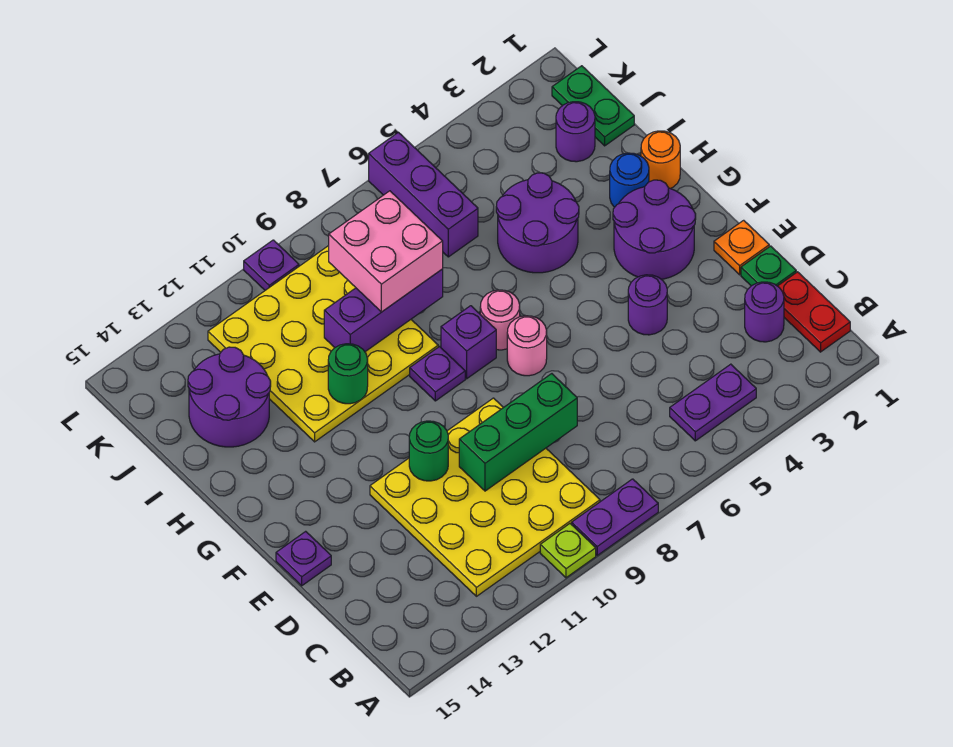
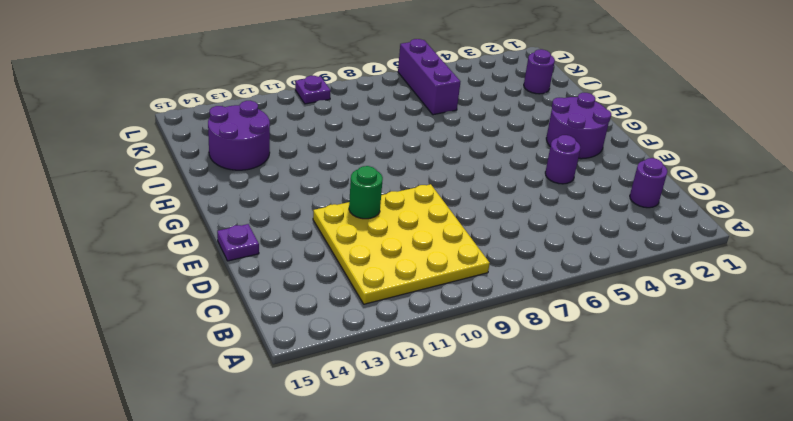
none -> purple plate A8:A9 level 1
none -> lime plate A10 level 1
none -> red plate B1:C1 level 1

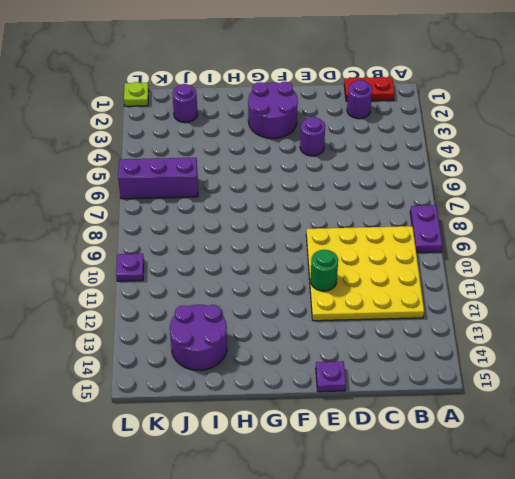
lime plate L1 level 1 -> lime plate A10 level 1
none -> purple plate B4:B5 level 1
none -> green plate D1 level 1
none -> orange plate E1 level 1

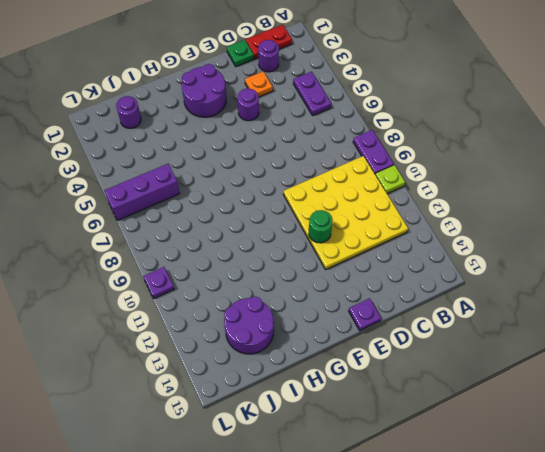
orange plate D3 level 1 -> orange plate E1 level 1
none -> pink round brick F7 level 1
none -> pink round brick G7 level 1
none -> purple brick G8 level 1

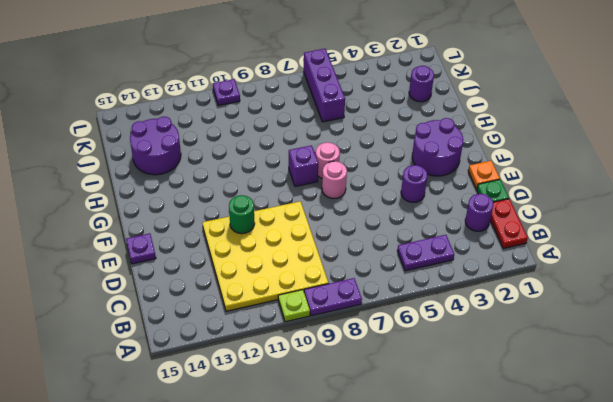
none -> purple plate G9 level 1
none -> orange round brick H1 level 1
none -> blue round brick H2 level 1

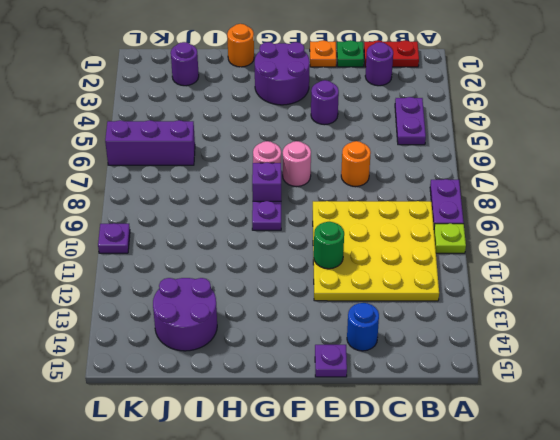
orange round brick D7 level 1 -> none
blue round brick D14 level 1 -> blue round brick H2 level 1
none -> purple round brick H4:I5 level 1
none -> yellow plate H9:K12 level 1
none -> green plate J1:K1 level 1

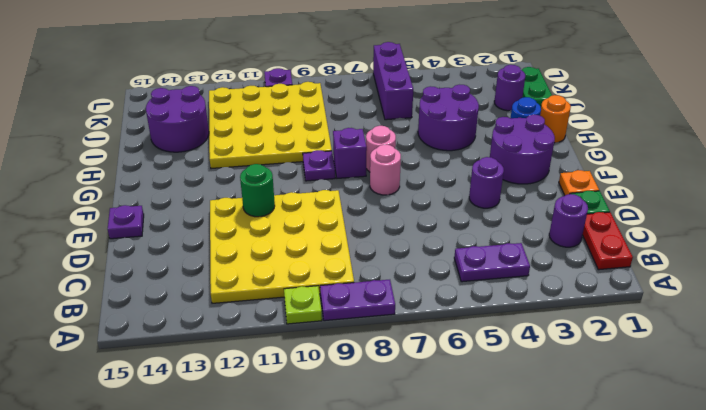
none -> green brick D8:D10 level 2
none -> green round brick H11 level 2
none -> purple brick I8:I10 level 2

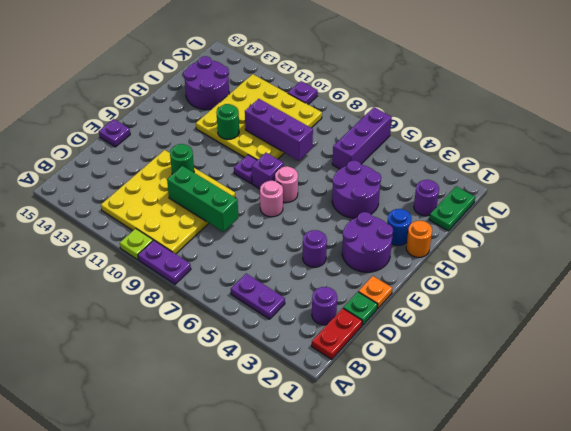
none -> pink brick I8:J9 level 3

